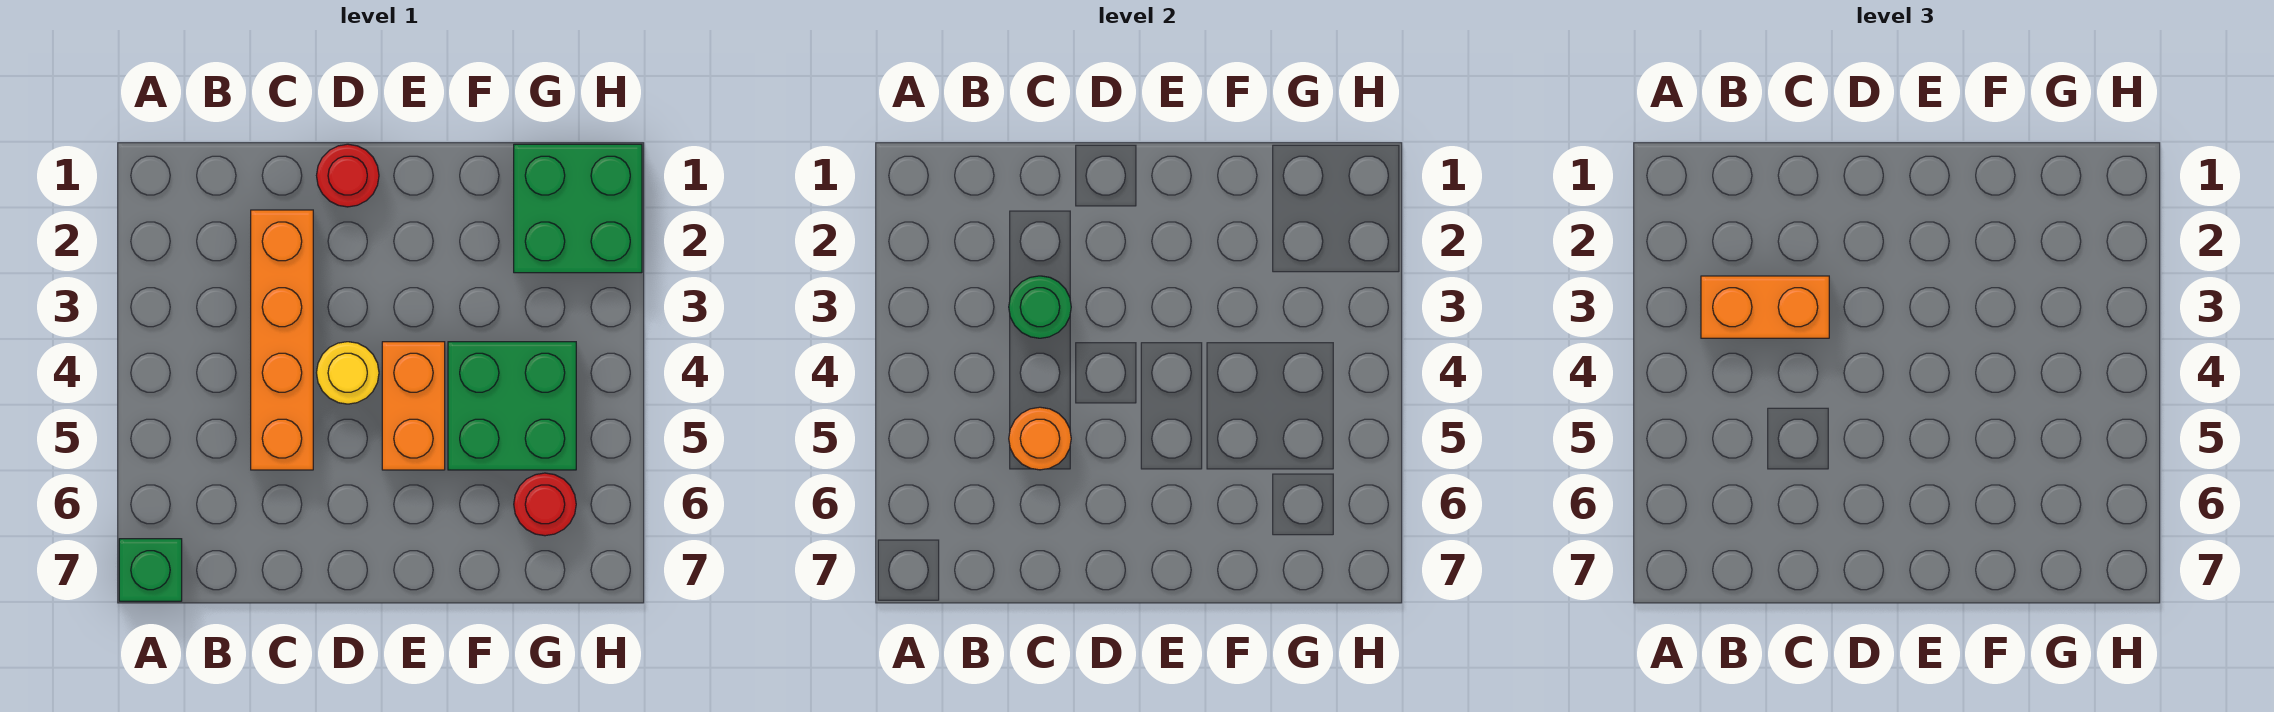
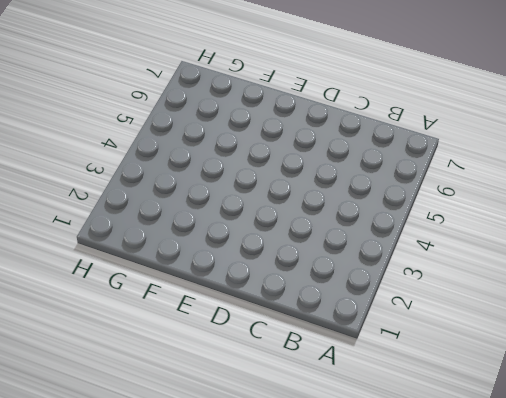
none -> green brick A7 level 1
none -> orange brick C2:C5 level 1

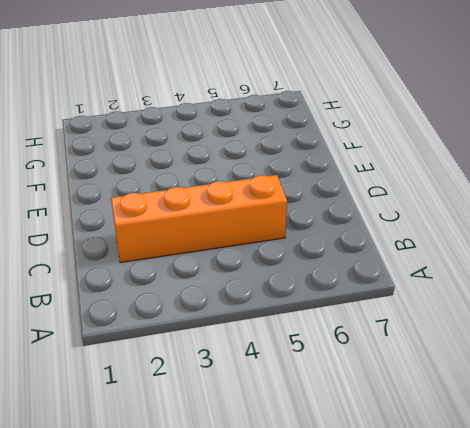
none -> green brick A7 level 1
none -> red round brick D1 level 1

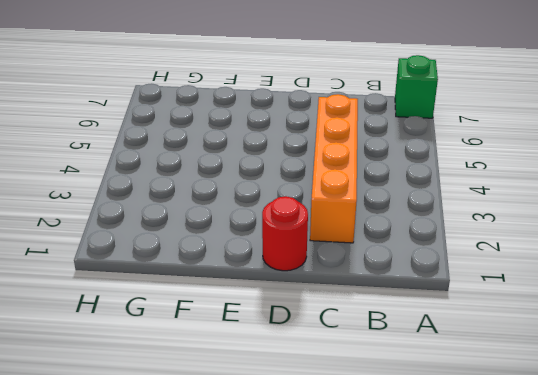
none -> yellow round brick D4 level 1
none -> orange brick E4:E5 level 1

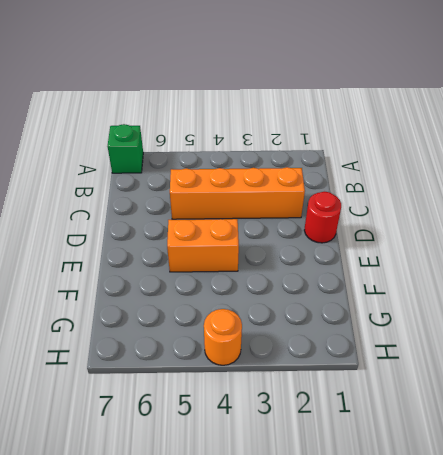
orange round brick H4 level 1 -> orange round brick C5 level 2
none -> yellow round brick D4 level 1
none -> green brick F4:G5 level 1

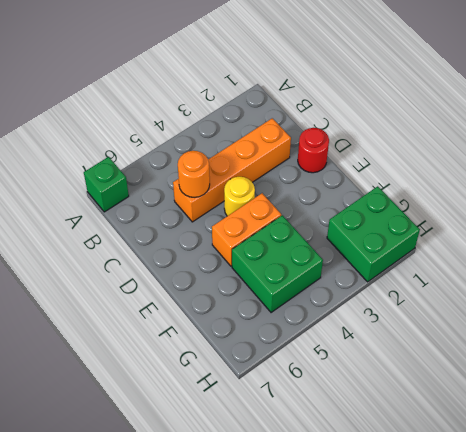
none -> red round brick G6 level 1
none -> green round brick C3 level 2

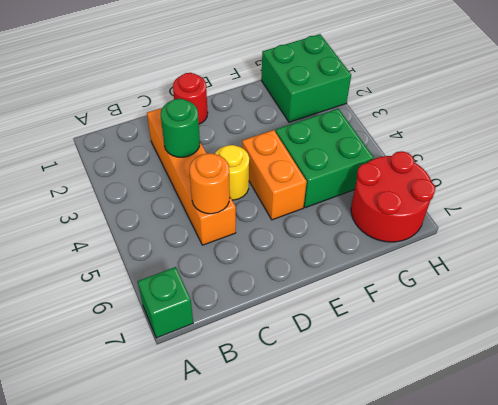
red round brick G6:H7 level 1 -> red round brick G6 level 1
none -> orange brick B3:C3 level 3

